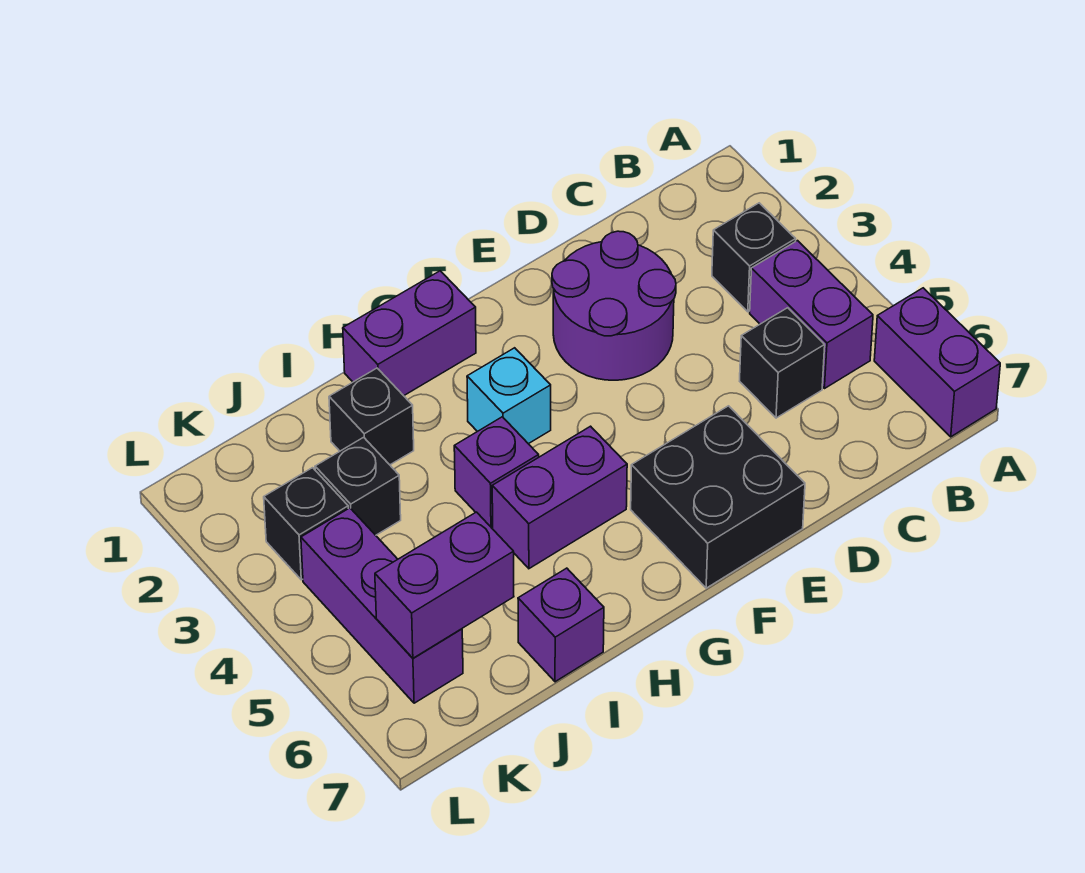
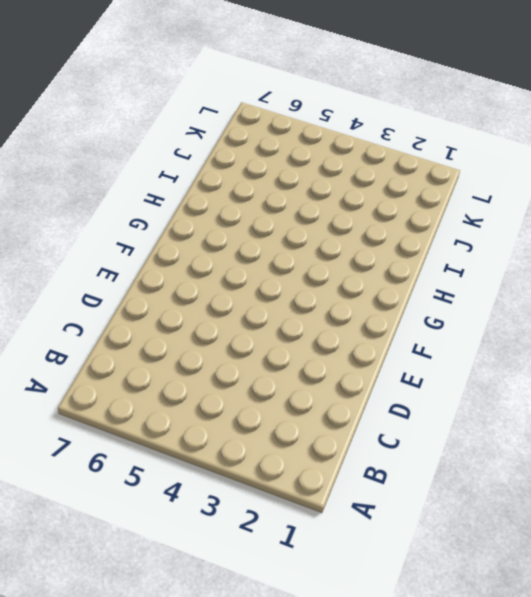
none -> purple brick A6:A7 level 1
none -> black brick B3 level 1
none -> purple brick B4:B5 level 1

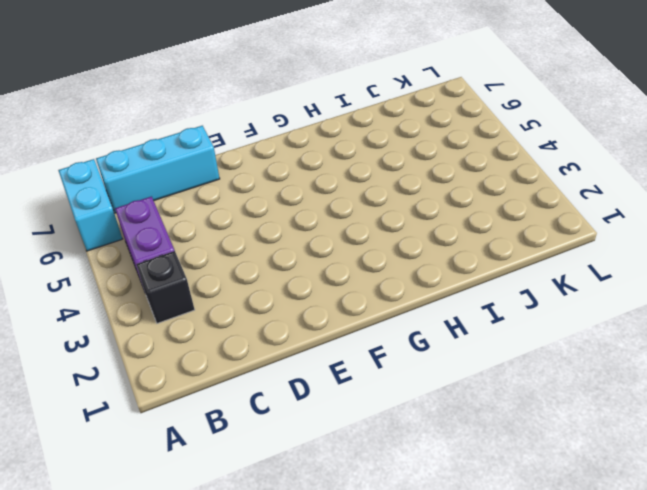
cyan brick A6:A7 level 1 -> purple brick A6:A7 level 1
cyan brick B7:D7 level 1 -> none
none -> black brick C5 level 1
none -> purple round brick D2:E3 level 1
none -> black brick E6:F7 level 1

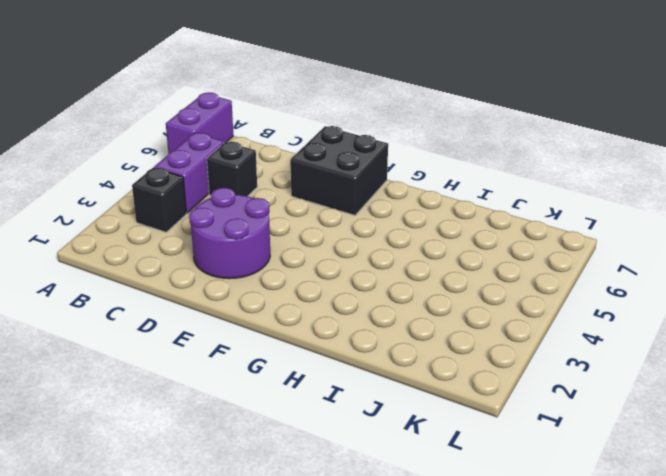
none -> purple brick G1:H1 level 1
none -> cyan brick G3 level 1
none -> purple brick G5:H5 level 1

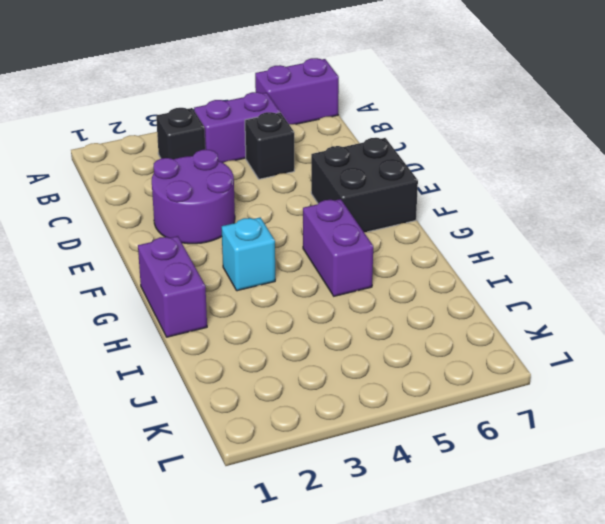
none -> purple brick H4 level 1
none -> black brick I2 level 1
none -> purple brick I7 level 1

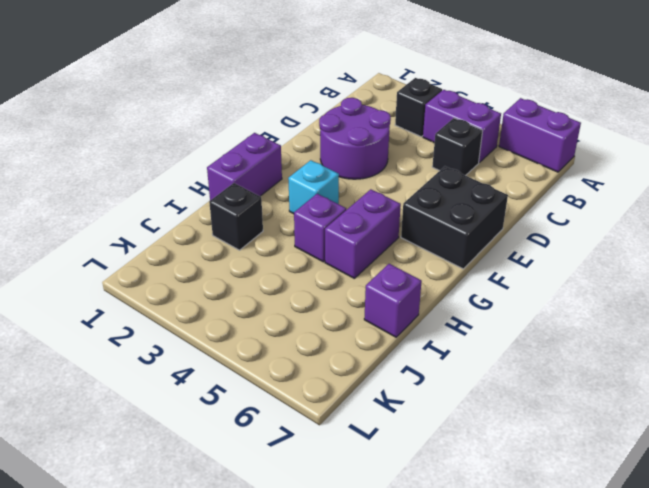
none -> black brick J3 level 1
none -> black brick K3 level 1
none -> purple brick K4:K6 level 1

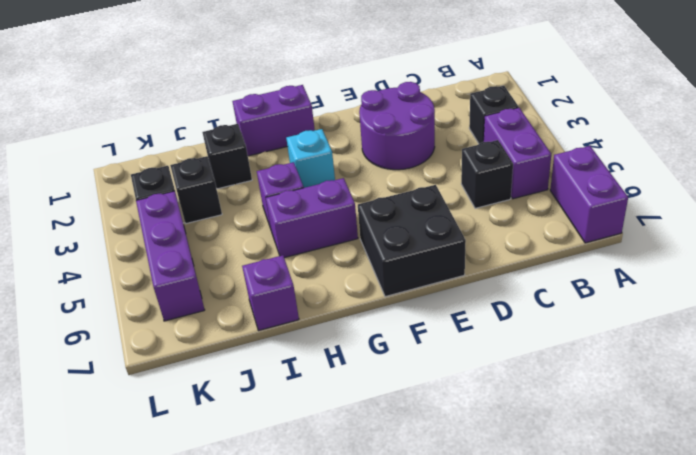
none -> purple brick J6:K6 level 2

